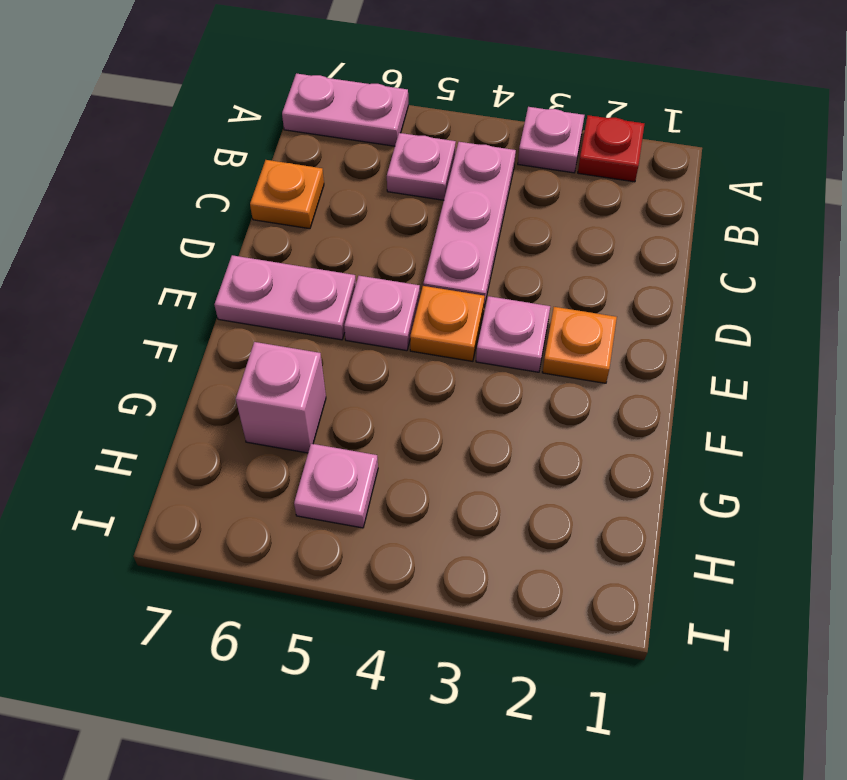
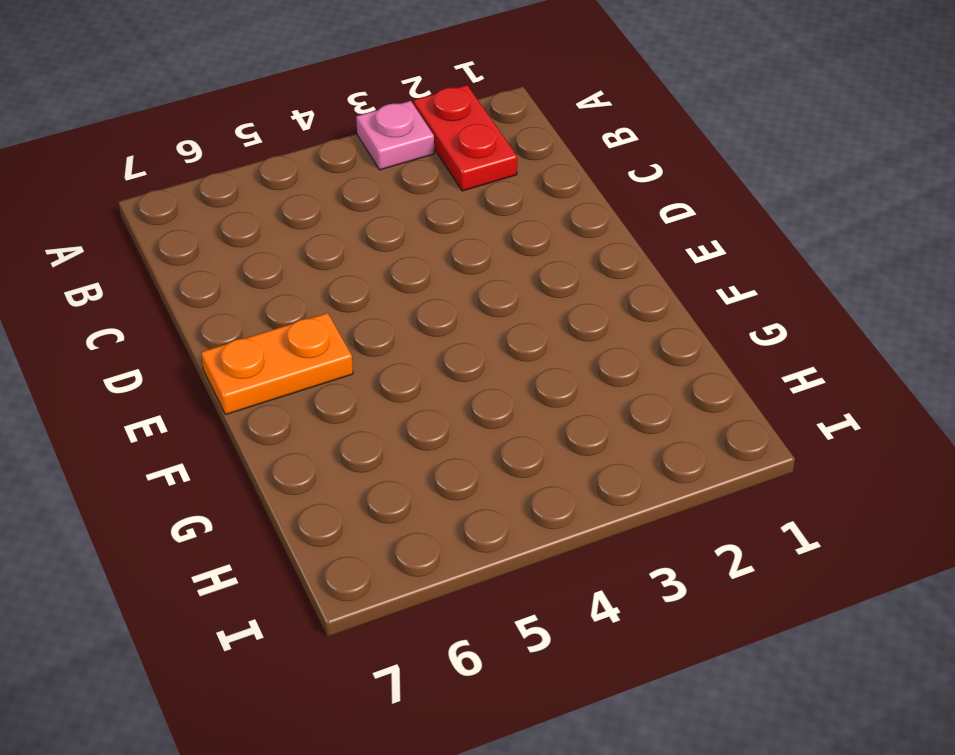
red plate A2:B2 level 1 -> red plate A2 level 1
orange plate E6:E7 level 1 -> pink plate E6:E7 level 1
none -> pink plate A6:A7 level 1
none -> pink plate B4:D4 level 1
none -> pink plate B5 level 1

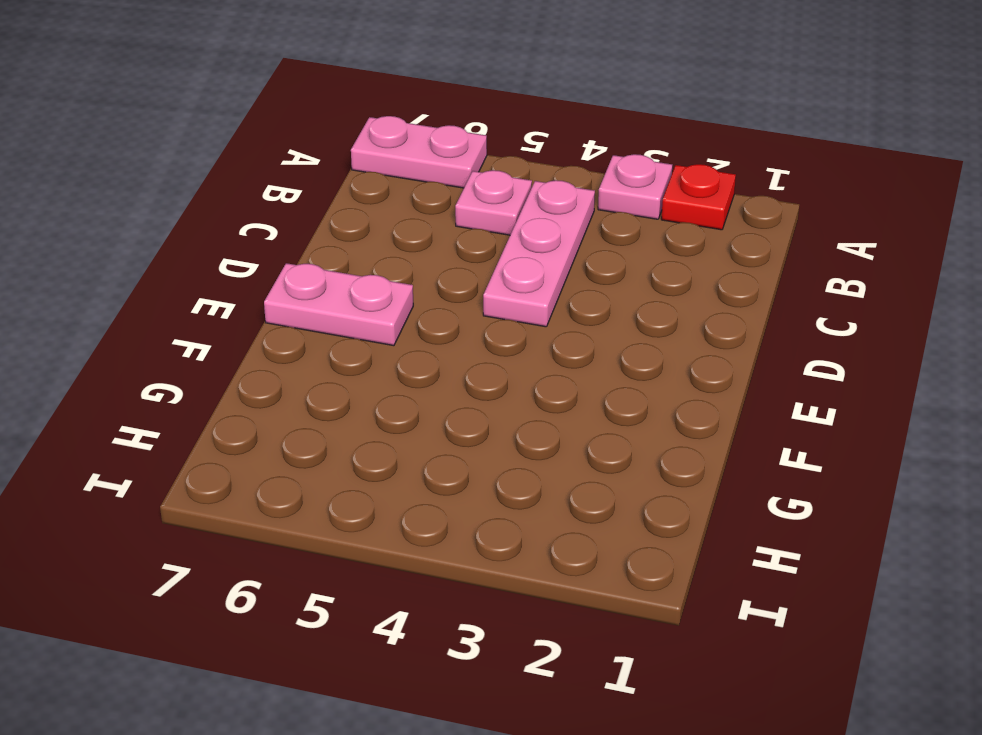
none -> orange plate C7 level 1
none -> orange plate E2 level 1
none -> pink plate E3 level 1

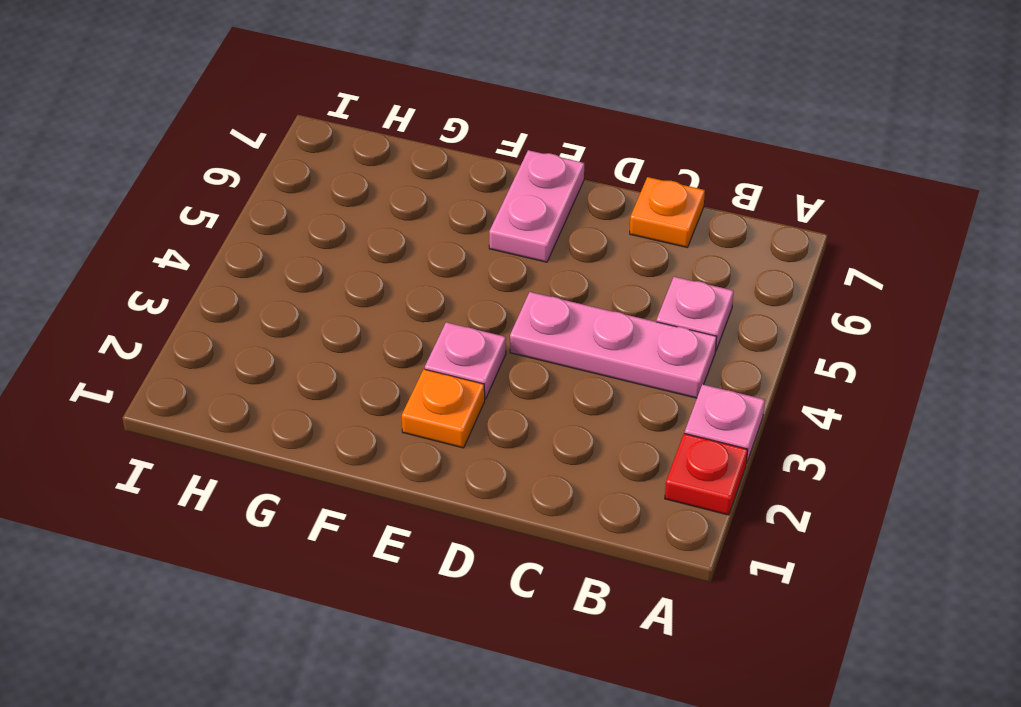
none -> pink plate A6:A7 level 1
none -> orange plate E4 level 1
none -> pink plate E5 level 1

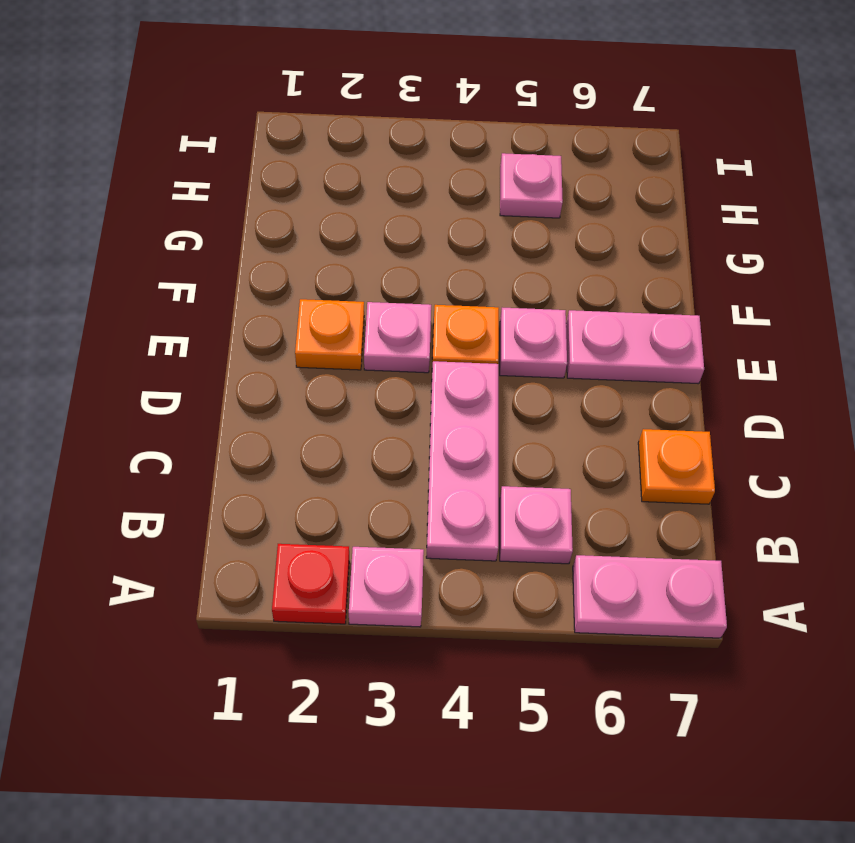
none -> pink brick G6 level 1

